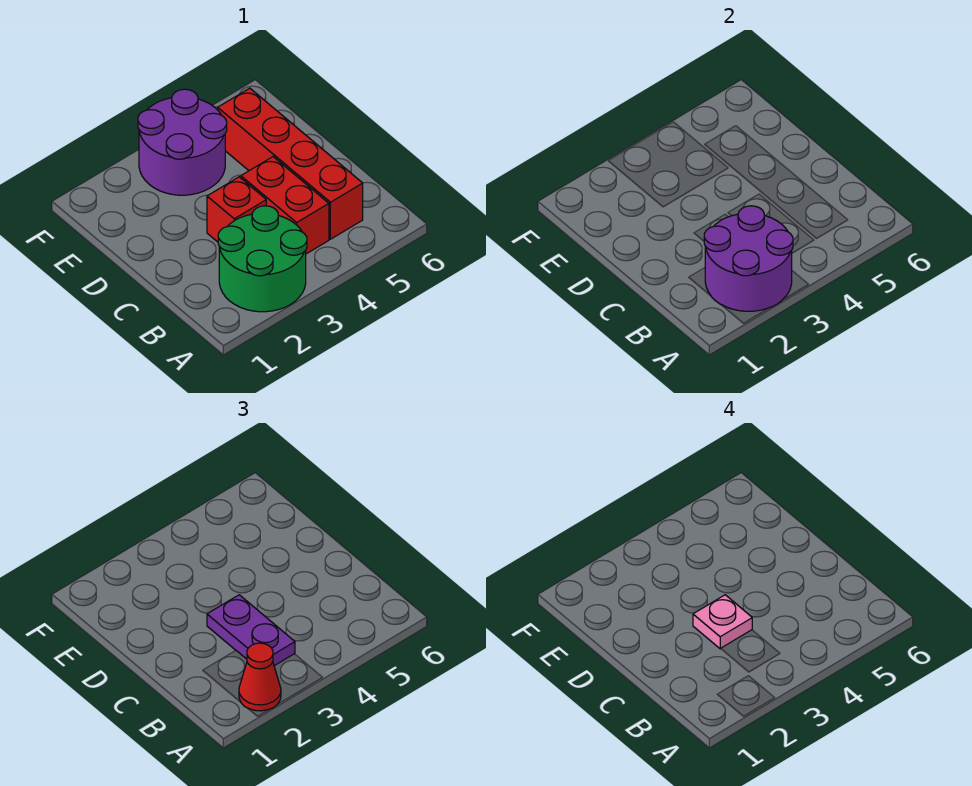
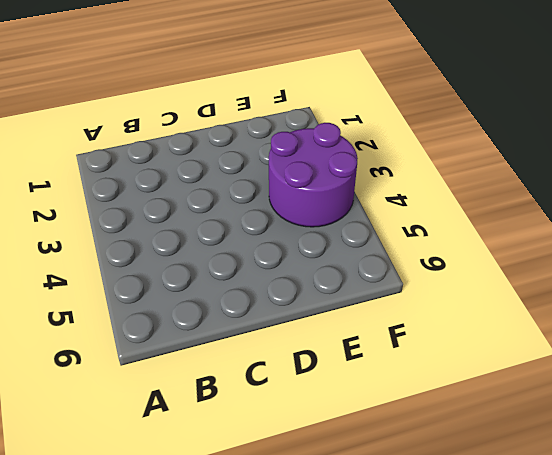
none -> green round brick A2:B3 level 1
none -> red brick B4:C4 level 1

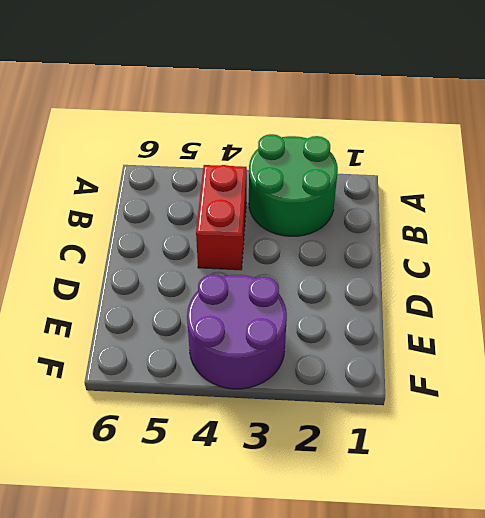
none -> red brick B5:E5 level 1
none -> red brick C3 level 1

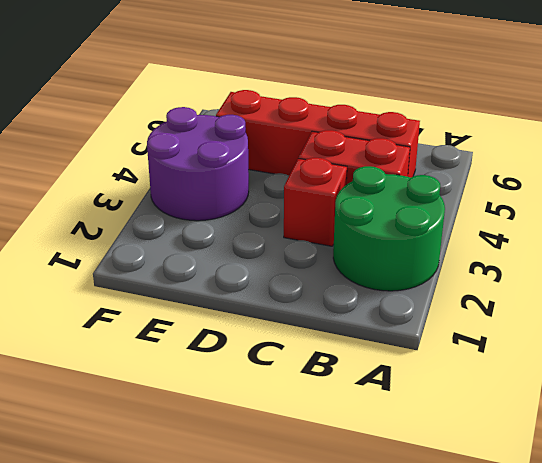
none -> purple round brick A2:B3 level 2
none -> red cone A2 level 3

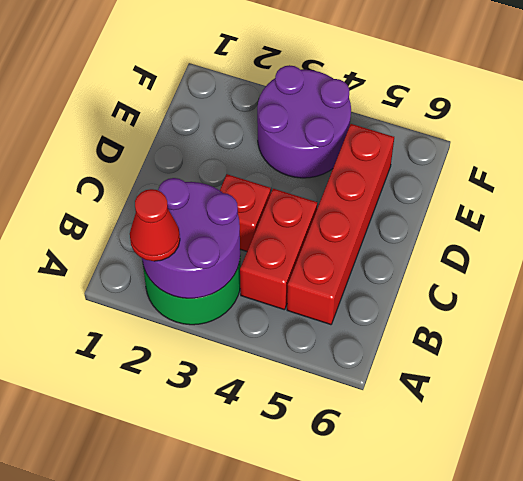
none -> purple plate B3:C3 level 3
none -> pink plate C3 level 4

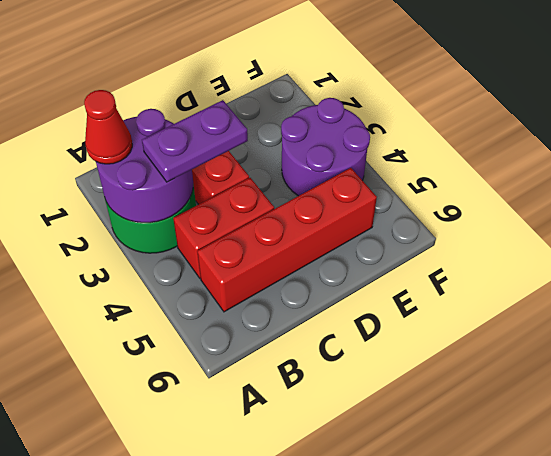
none -> pink plate C3 level 4

